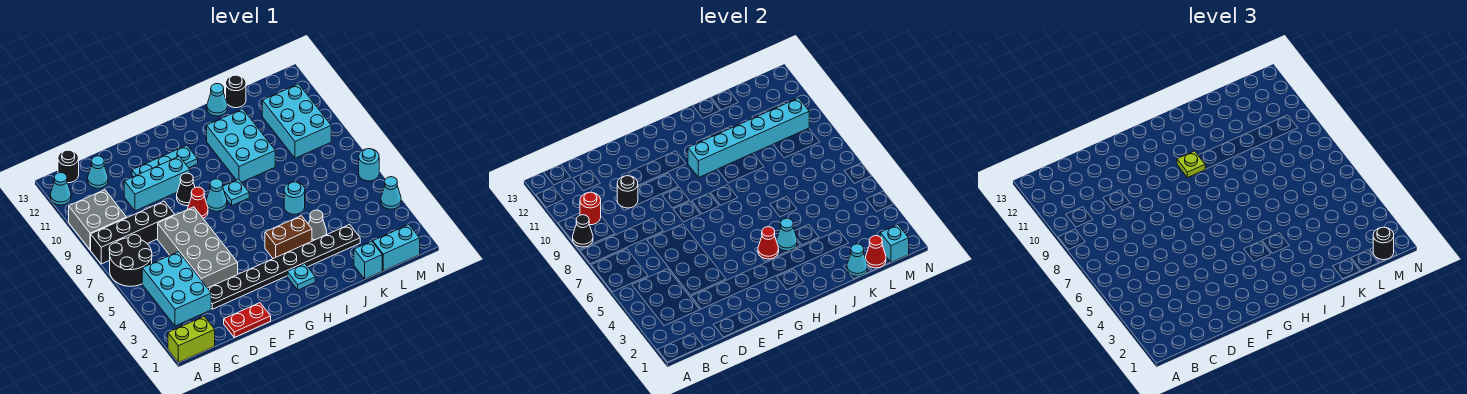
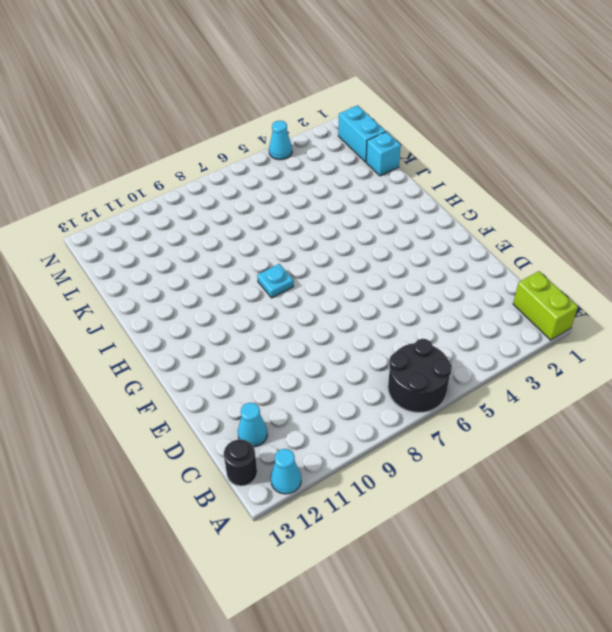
none -> black brick A8:D8 level 1
none -> grey brick A9:B10 level 1
none -> cyan brick B3:C5 level 1
none -> red plate D1:E1 level 1

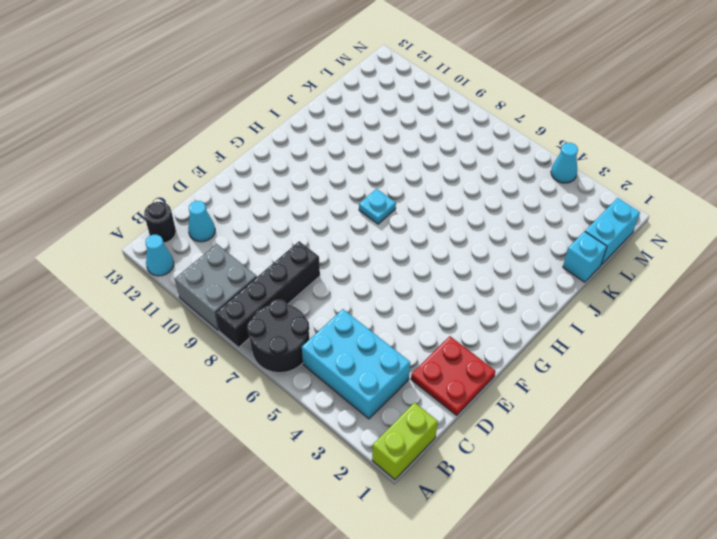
red plate D1:E2 level 1 -> red plate D1:E1 level 1
none -> black plate D3:K3 level 1
none -> grey brick D4:E7 level 1
none -> cyan brick D10:F10 level 1
none -> cyan plate E11:G11 level 1

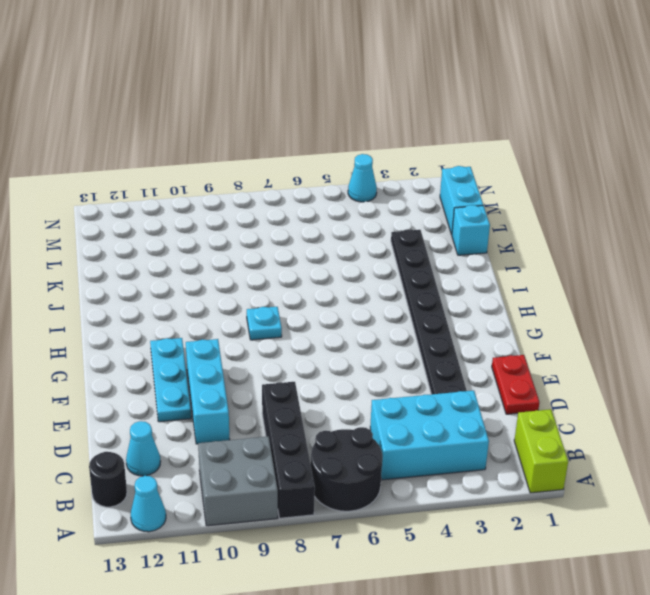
none -> grey brick D4:E7 level 1
none -> red cone F8 level 1
none -> black cone F9 level 1
none -> cyan cone G8 level 1

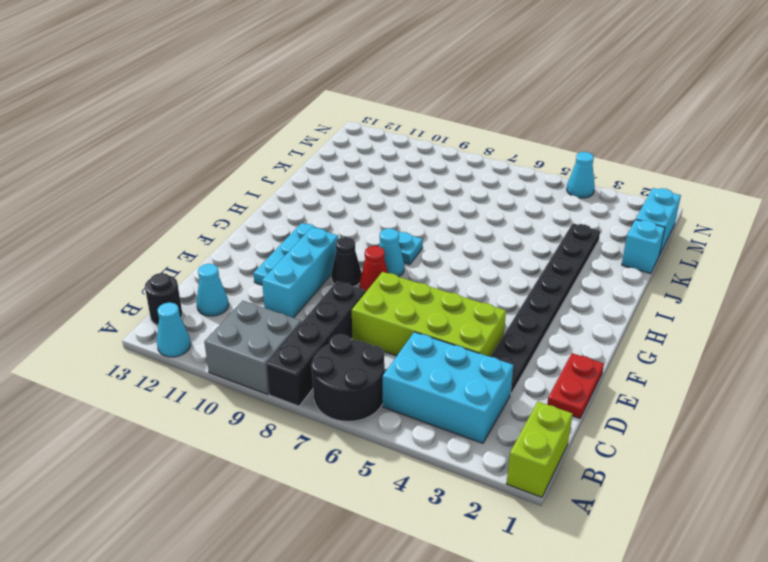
lime brick D4:E7 level 1 -> grey brick D4:E7 level 1
none -> cyan plate H2 level 1
none -> brown brick H4:I4 level 1
none -> cyan brick I9:J11 level 1
none -> grey cone J4 level 1

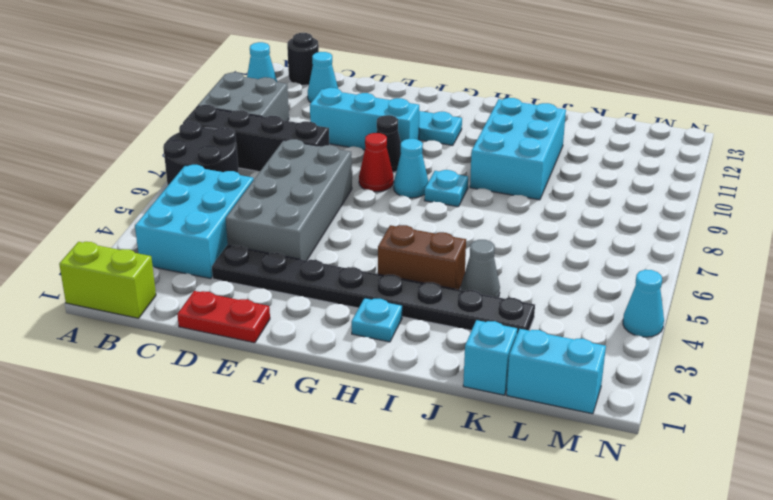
none -> cyan round brick J6 level 1
none -> cyan cone J13 level 1
none -> black round brick K13 level 1
none -> cyan brick L9:M11 level 1

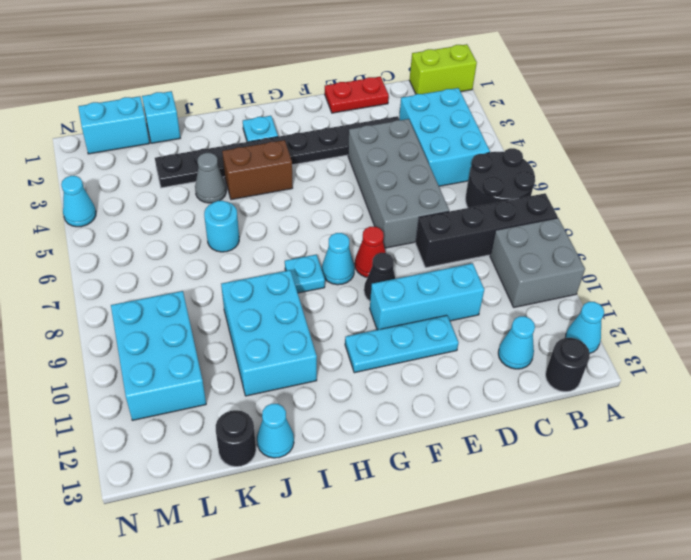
none -> cyan round brick N6 level 1
none -> black cone A9 level 2
none -> red round brick B10 level 2
none -> black round brick D10 level 2

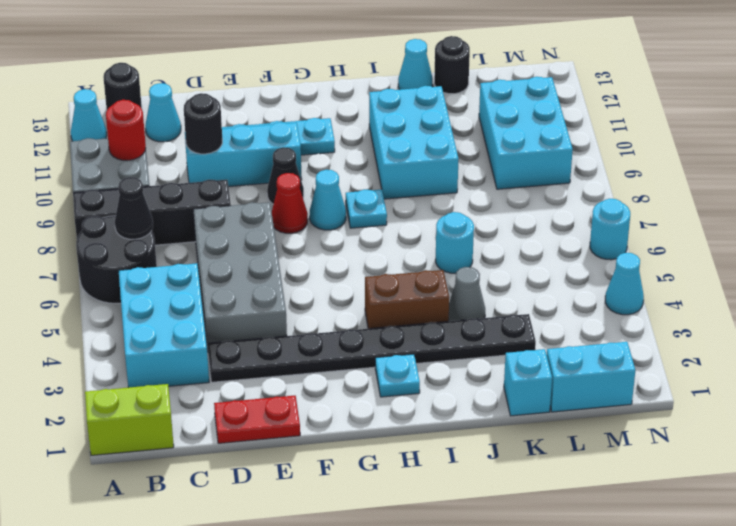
black cone B7 level 2 -> black cone A9 level 2
none -> red cone H4 level 2
none -> cyan brick H10:M10 level 2
none -> cyan cone I4 level 2
none -> cyan cone K1 level 2

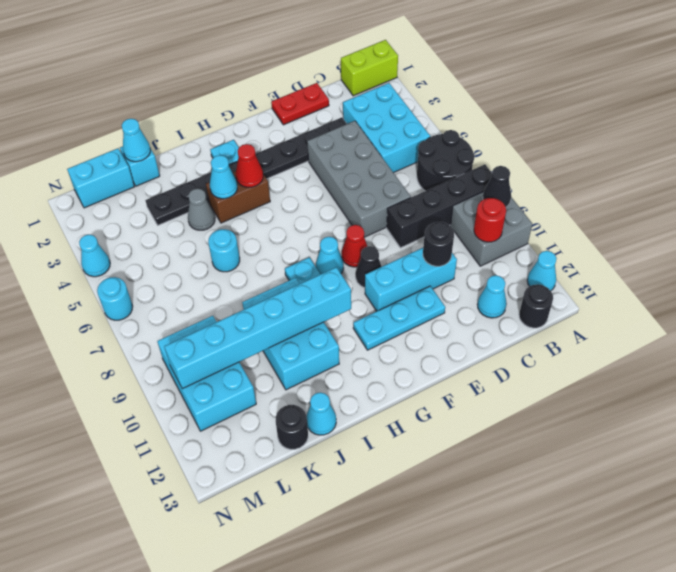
none -> red cone L1 level 2
none -> cyan brick M1 level 2
none -> lime plate H10 level 3
none -> black round brick M1 level 3

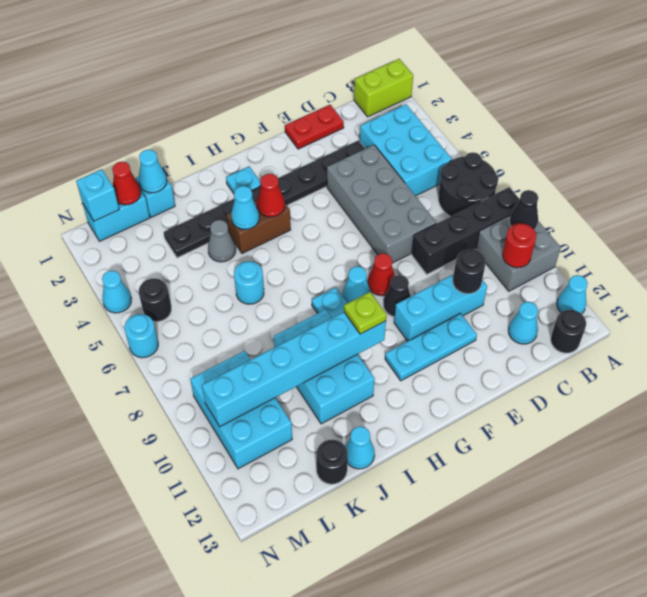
black round brick M5 level 1 -> black round brick M1 level 3

